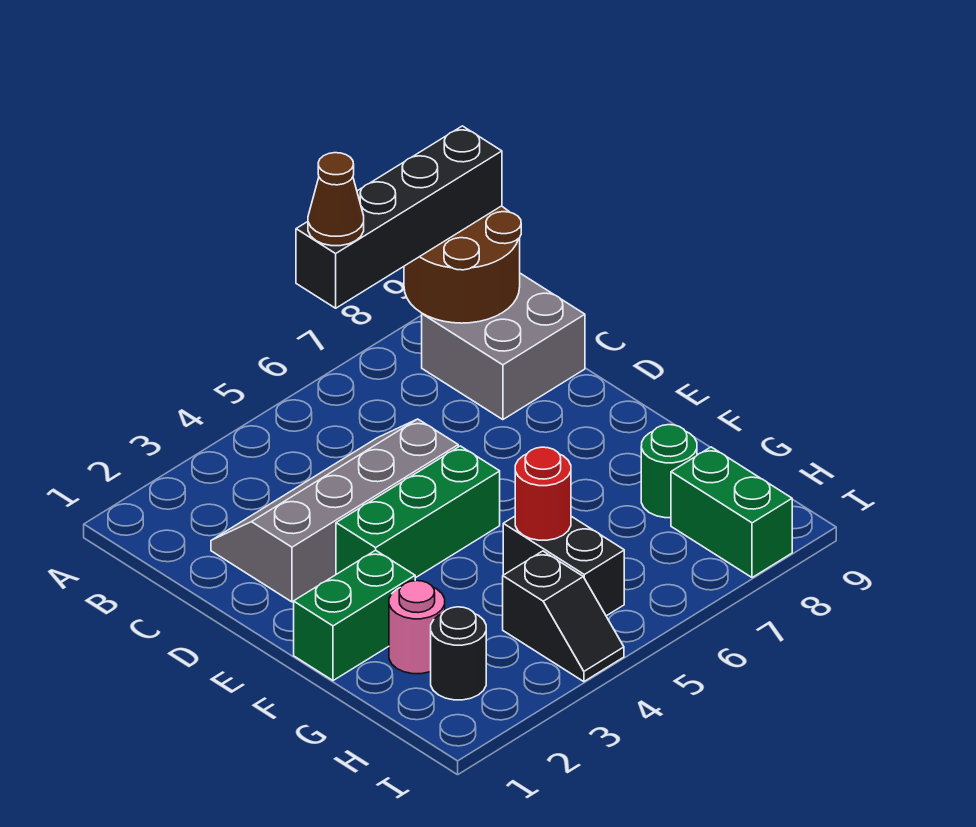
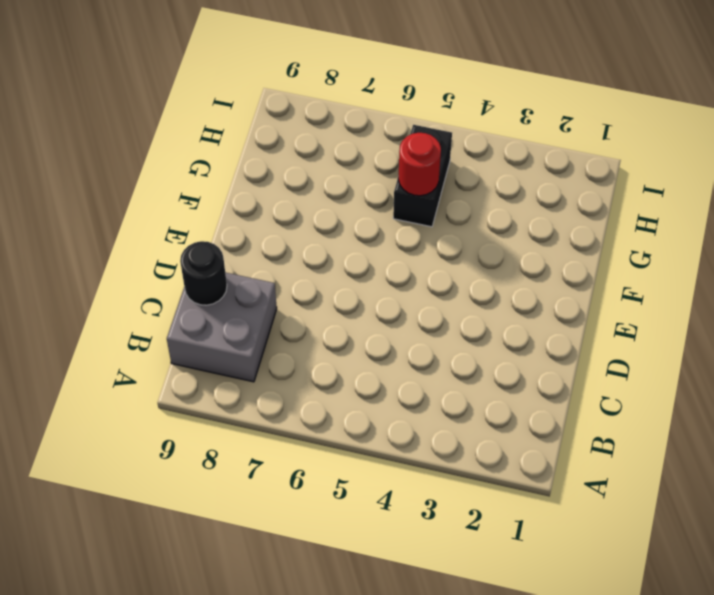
black round brick C9 level 2 -> black round brick H2 level 1
none -> grey slope C2:D5 level 1 top D
none -> green brick E3:E5 level 1
none -> green brick F1:F2 level 1

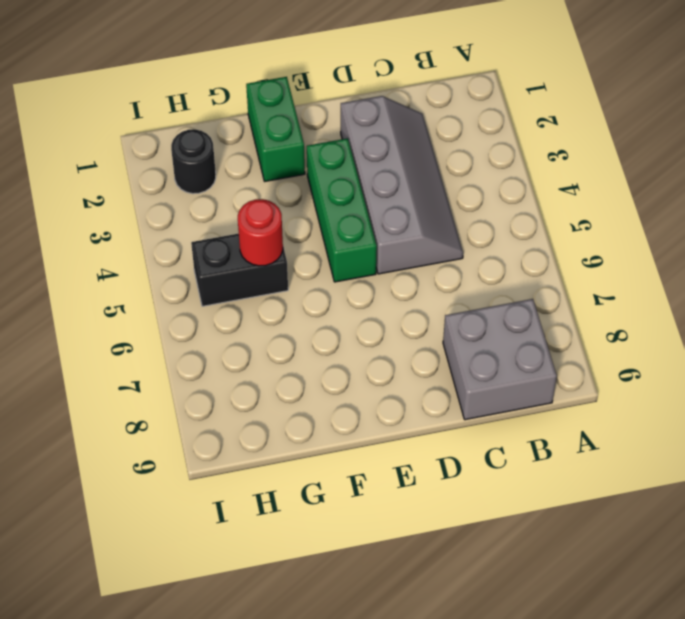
none -> pink round brick G2 level 1
none -> green round brick G8 level 1
none -> black slope H4:I4 level 1 top H

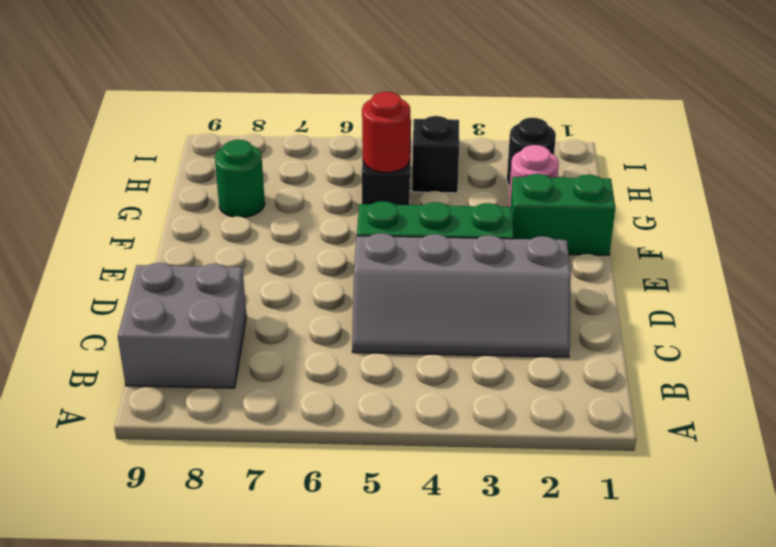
none -> green brick H8:I8 level 1
none -> brown round brick A8:B9 level 2
none -> black brick A6:A9 level 3

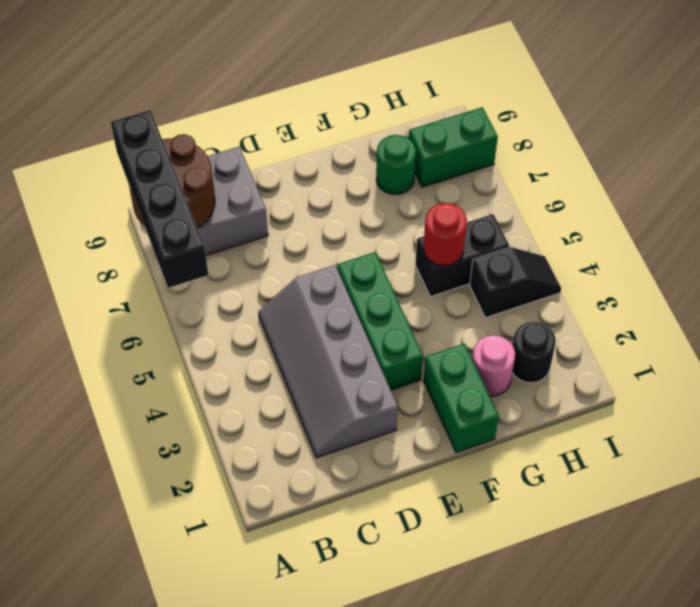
none -> brown cone A6 level 4

